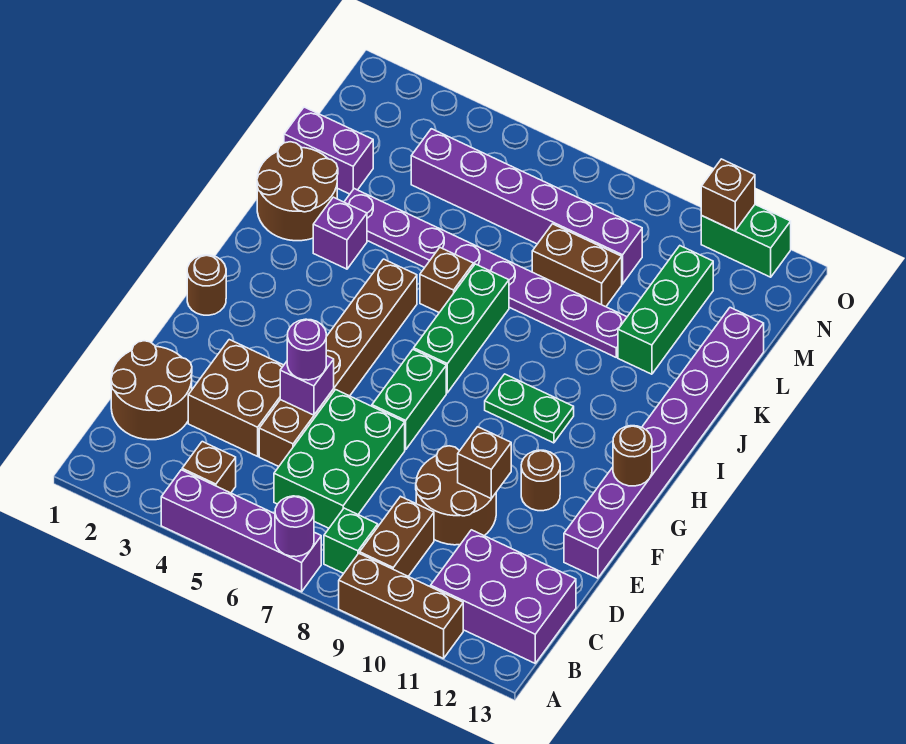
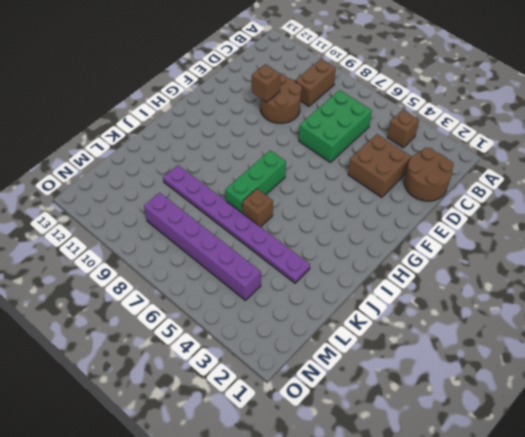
none -> purple brick A4:A7 level 1
none -> brown brick A9:A11 level 1
none -> green brick B8 level 1
none -> purple brick B11:C13 level 1

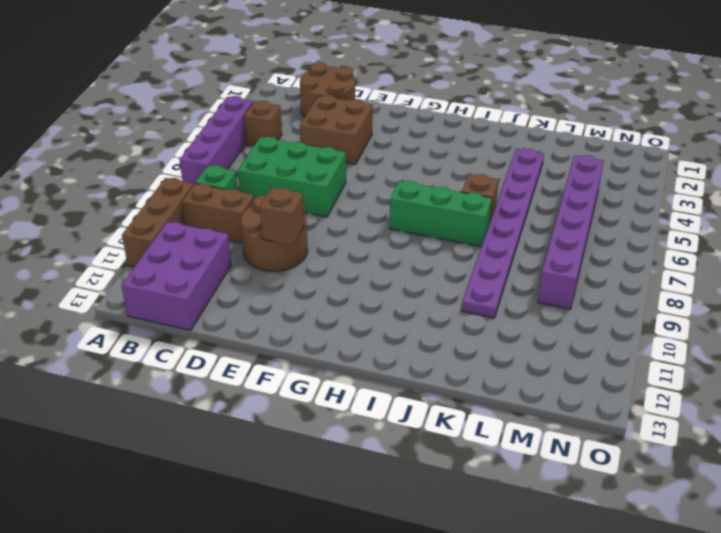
none -> brown brick D5:I5 level 1
none -> purple brick E13:L13 level 1
none -> green brick F7:G7 level 1
none -> brown round brick F11 level 1

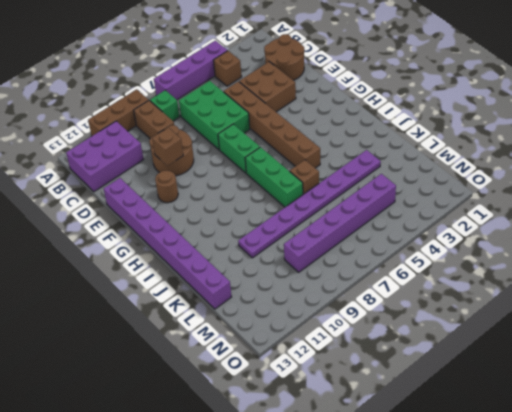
none -> brown round brick G1 level 1
none -> green plate H9:H10 level 1
none -> brown round brick J1:K2 level 1
none -> purple brick J3 level 1

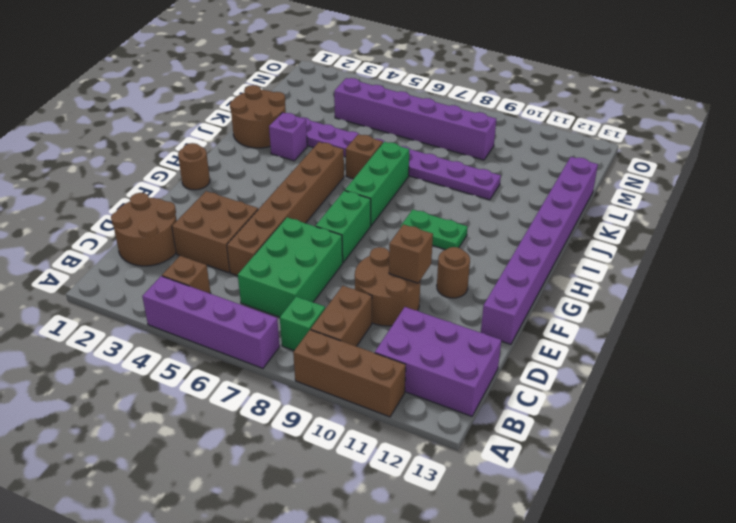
none -> green brick K11:M11 level 1
none -> purple brick L1:L2 level 1
none -> brown brick L8:L9 level 1
none -> green brick O11:O12 level 1

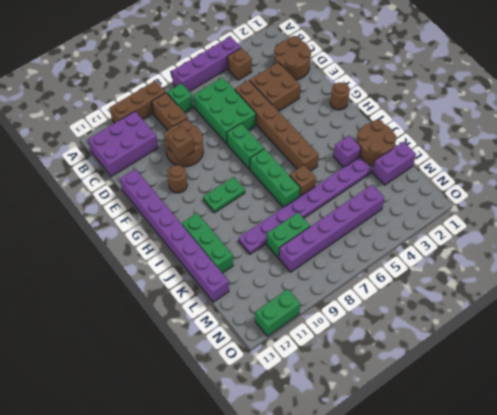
green brick I12:K12 level 1 -> green brick K11:M11 level 1
green brick L8:L9 level 1 -> brown brick L8:L9 level 1
none -> purple round brick A7 level 2
none -> purple brick E5 level 2
none -> brown round brick G13 level 2
none -> brown brick O11 level 2

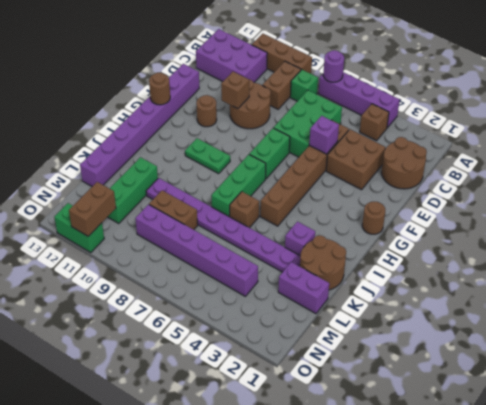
brown brick N11:O11 level 2 -> brown brick O11 level 2
none -> purple round brick E5 level 3

